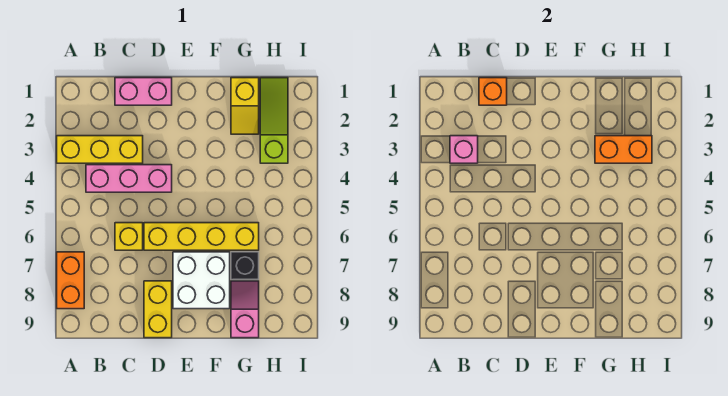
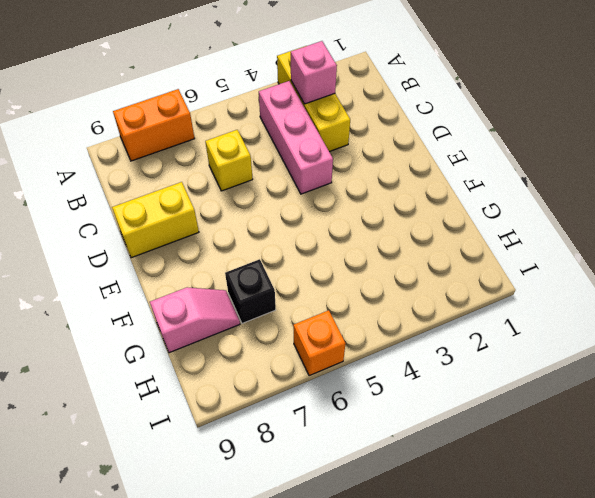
orange brick I6 level 1 -> orange brick C1 level 2
none -> pink brick C1:D1 level 1
none -> yellow brick D6:G6 level 1
none -> white brick E7:F8 level 1

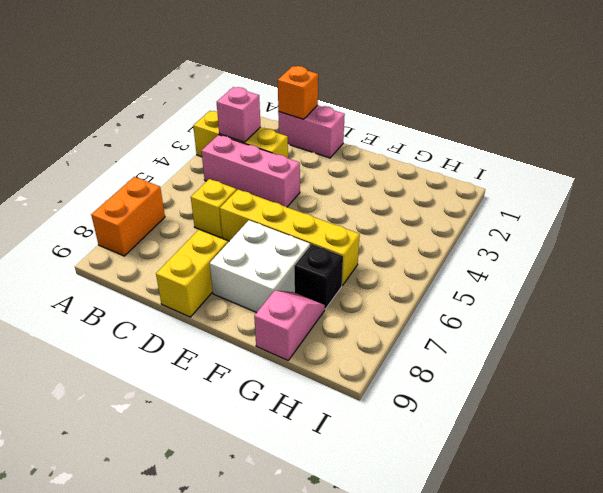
none -> yellow slope G1:G2 level 1 top 1
none -> lime slope H1:H3 level 1 top 3
none -> orange brick G3:H3 level 2

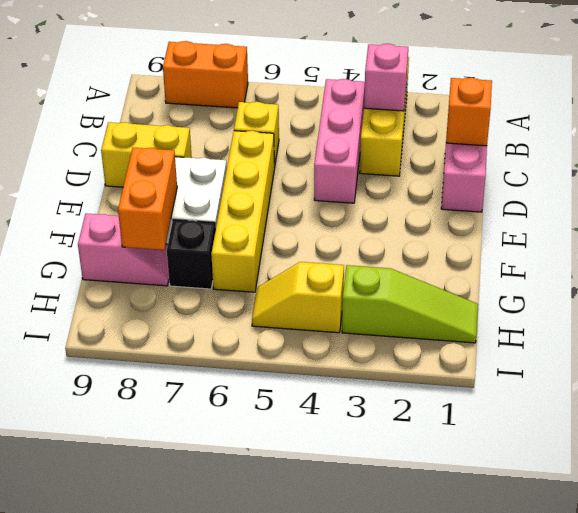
orange brick F8:G8 level 2 -> orange brick G3:H3 level 2
yellow slope H4:H5 level 1 top 4 -> yellow slope G1:G2 level 1 top 1

